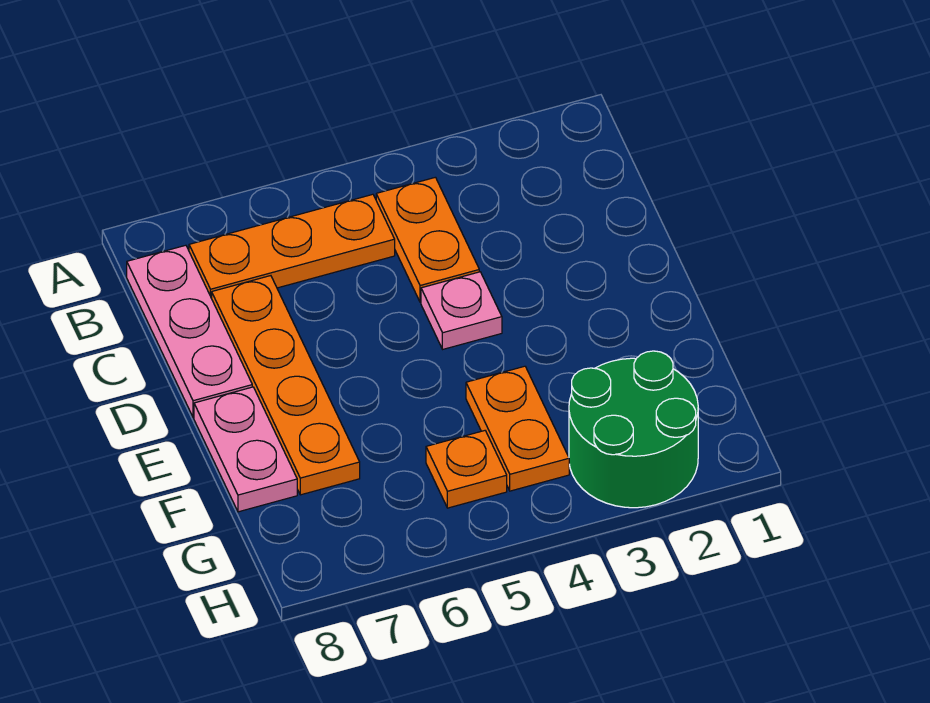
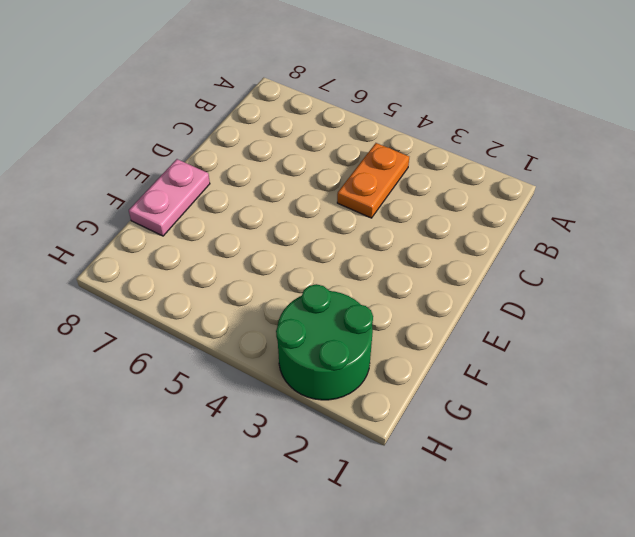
none -> orange plate B5:B7 level 1
none -> pink plate B8:D8 level 1

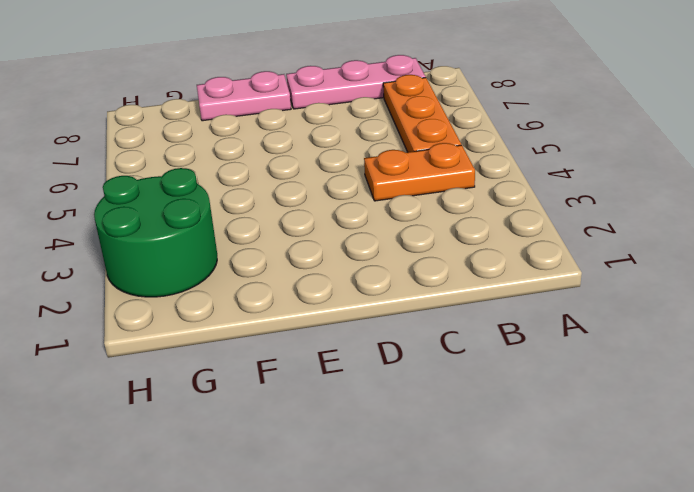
none -> orange plate C7:F7 level 1
none -> pink plate D4 level 1

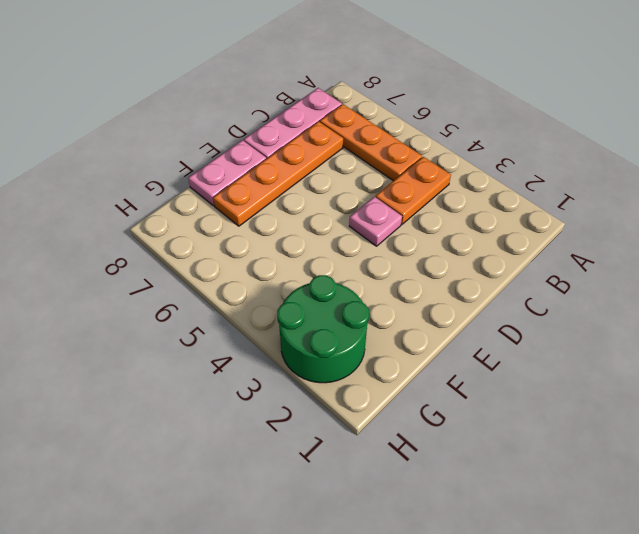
none -> orange plate F4:G4 level 1
none -> orange plate G5 level 1

